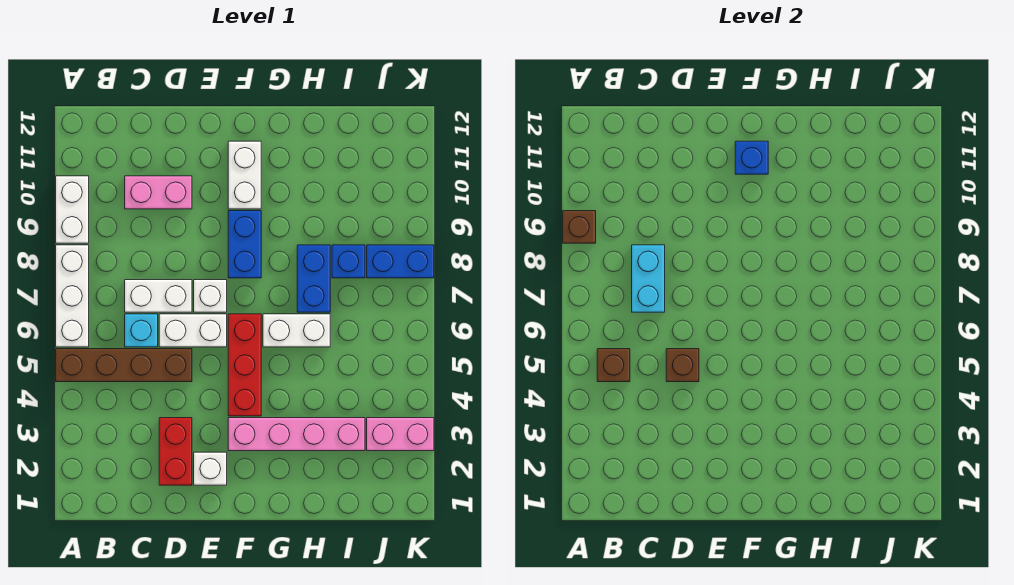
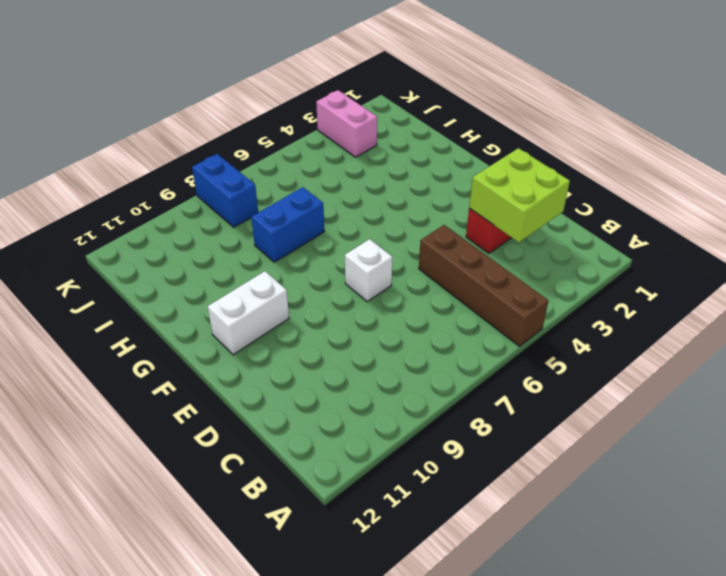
lime brick C2:D3 level 2 -> none
none -> white brick A6:A8 level 1
none -> white brick A9:A10 level 1
none -> cyan brick C6 level 1

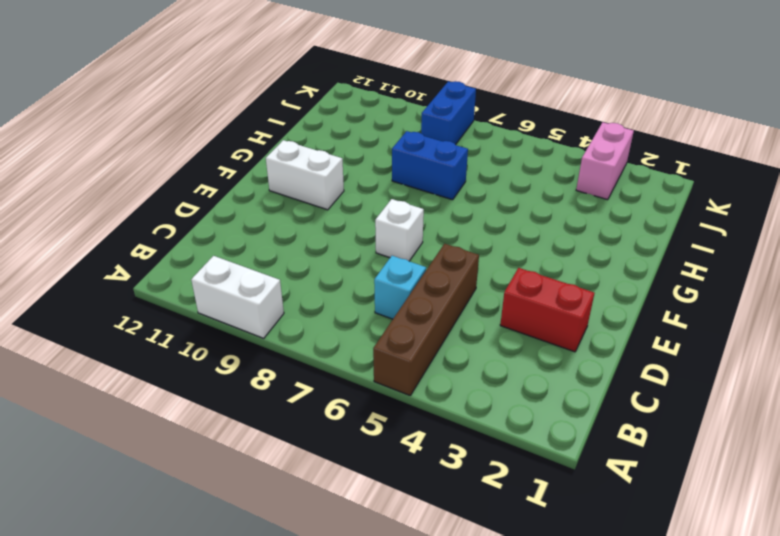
none -> white brick A6:A8 level 1
none -> white brick C7:D7 level 1
none -> pink brick C10:D10 level 1

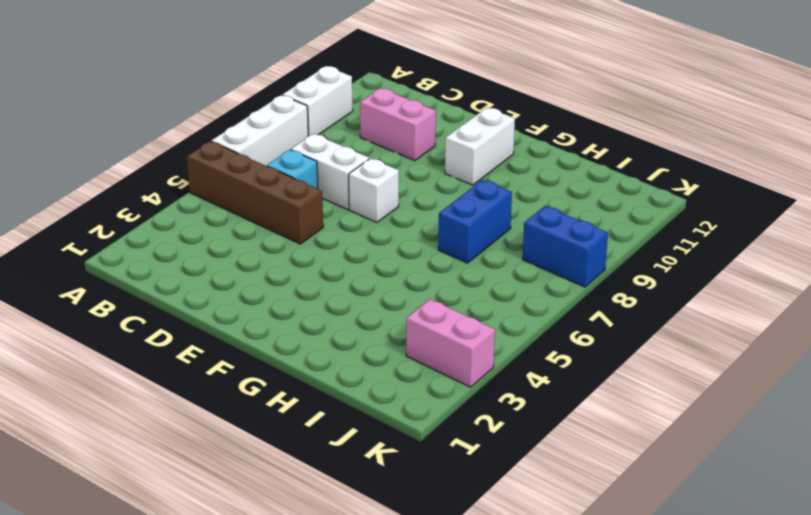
none -> red brick D2:D3 level 1
none -> white brick D6:E6 level 1
none -> white brick E2 level 1

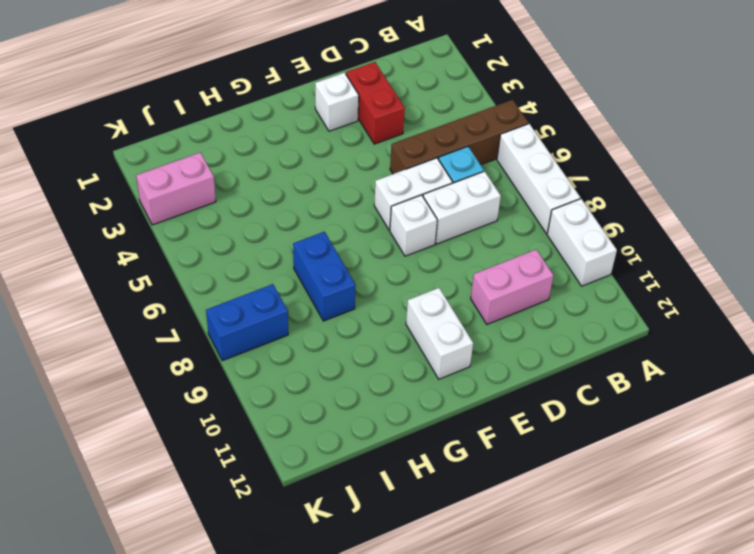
none -> pink brick F3:I3 level 1
none -> red brick F4:F6 level 1
none -> blue brick F8:F9 level 1

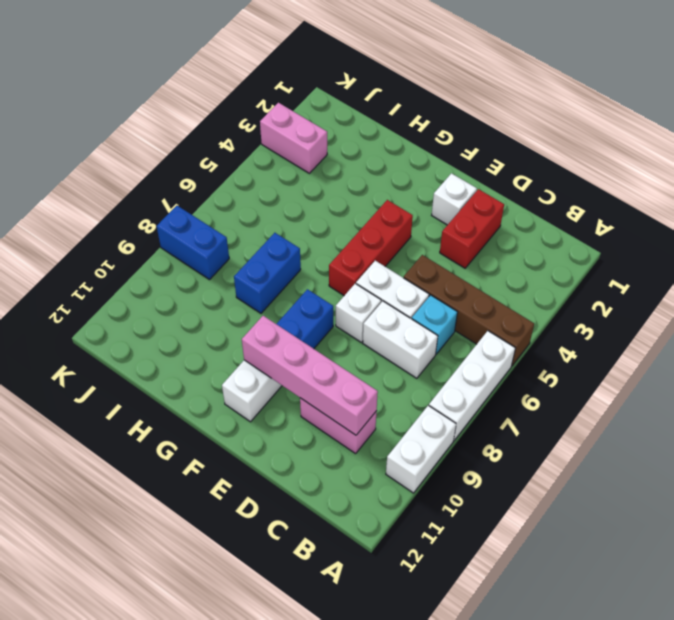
pink brick C10:F10 level 2 -> pink brick F3:I3 level 1
none -> white brick G6:H6 level 1
none -> blue brick I8 level 1
none -> brown brick A9 level 2

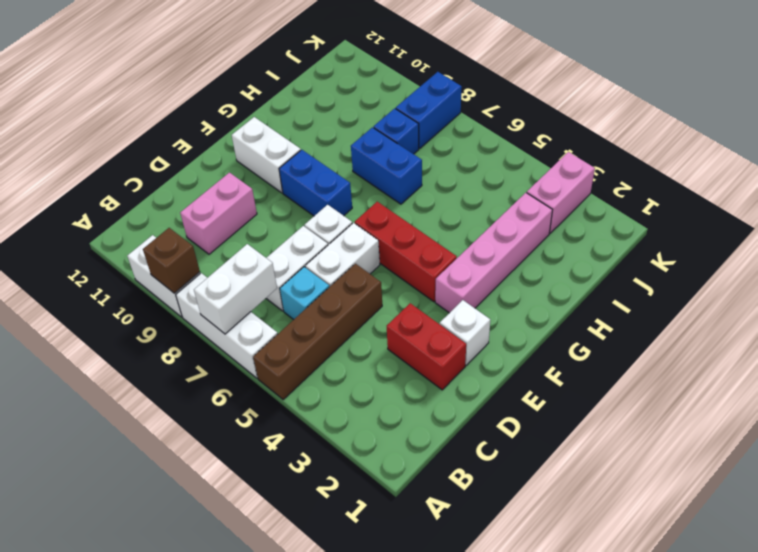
white brick A7:B7 level 2 -> white brick G6:H6 level 1
none -> brown brick B5 level 2
none -> cyan brick C7:C8 level 2
none -> brown brick D5 level 2

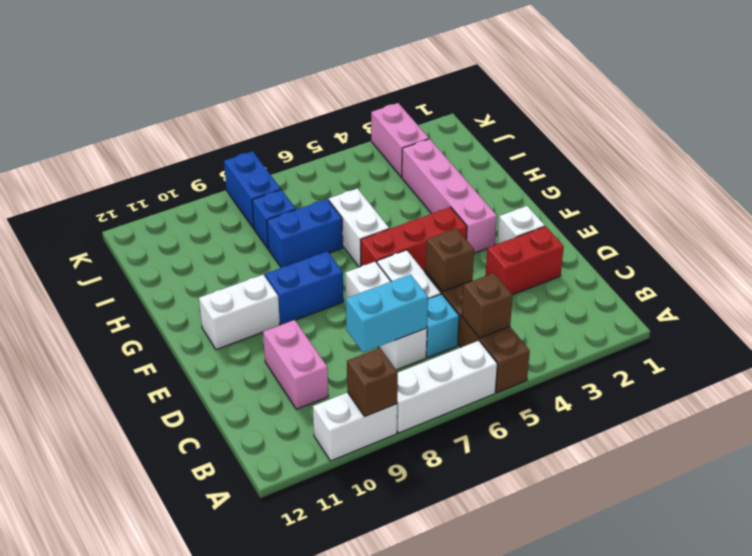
none -> blue brick F11 level 2

